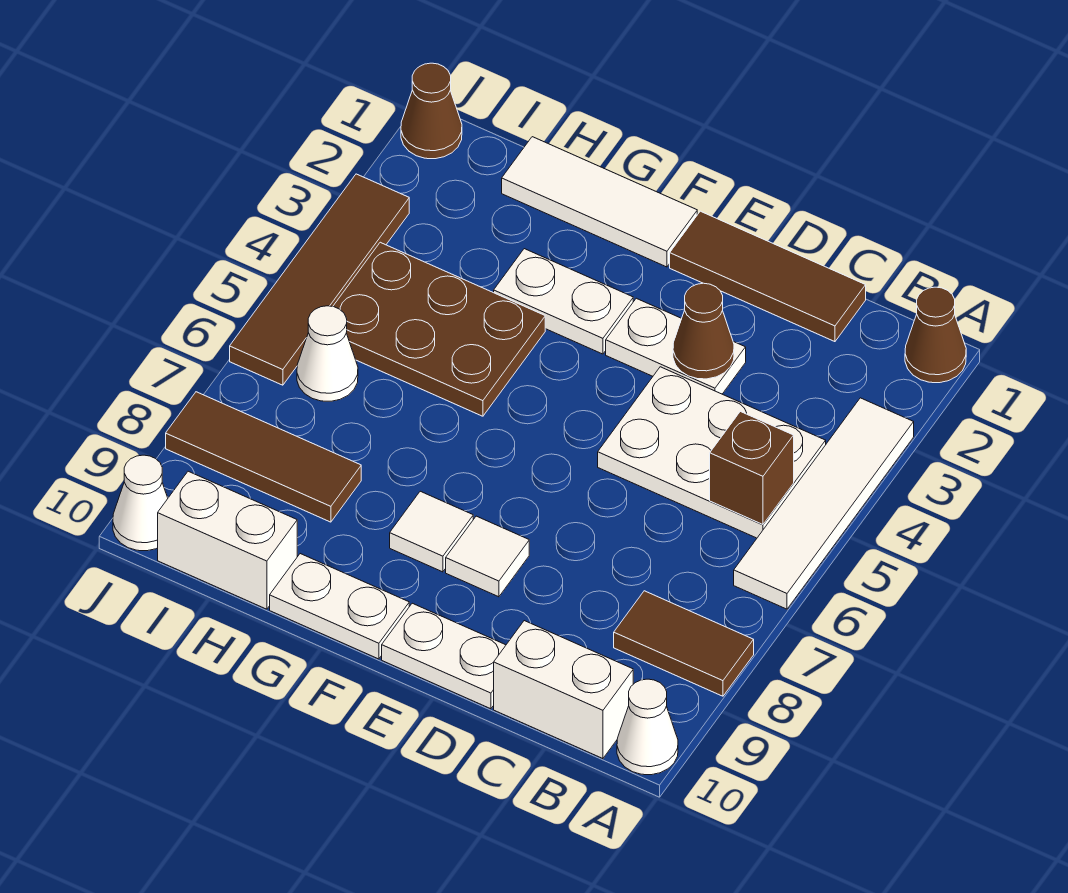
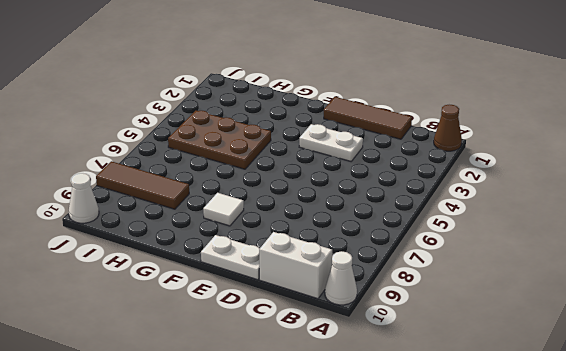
none -> white tile A3:A6 level 1
none -> brown tile A8:B8 level 1
none -> white plate B4:D5 level 1

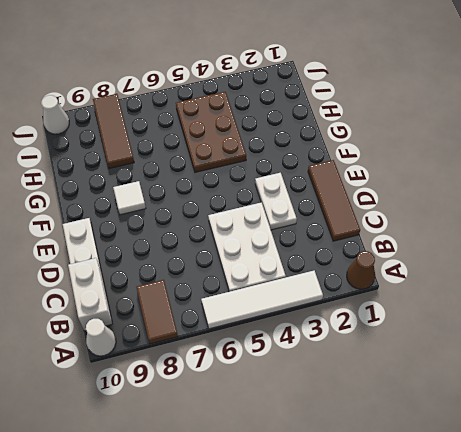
none -> white tile E8 level 1
none -> white tile F1:H1 level 1
none -> white plate F3:G3 level 1

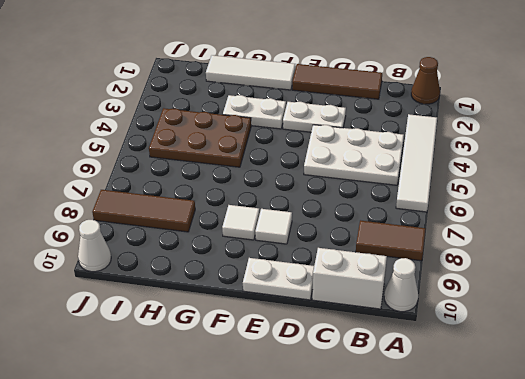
none -> white plate F10:G10 level 1
none -> white brick H10:I10 level 1
none -> white cone I6 level 1

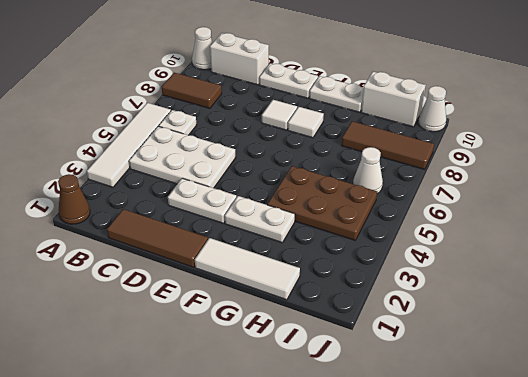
white plate B6 level 1 -> none
none -> brown cone J1 level 1
none -> brown tile J3:J6 level 1
none -> brown brick B5 level 2

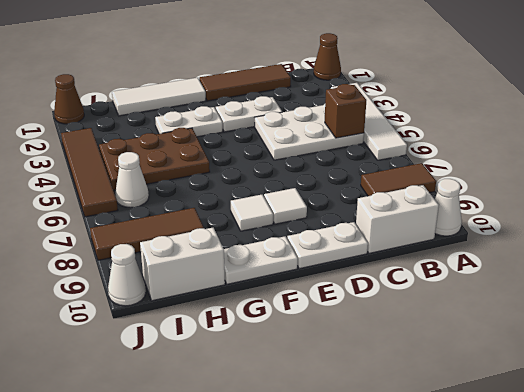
none -> brown cone D3 level 2

